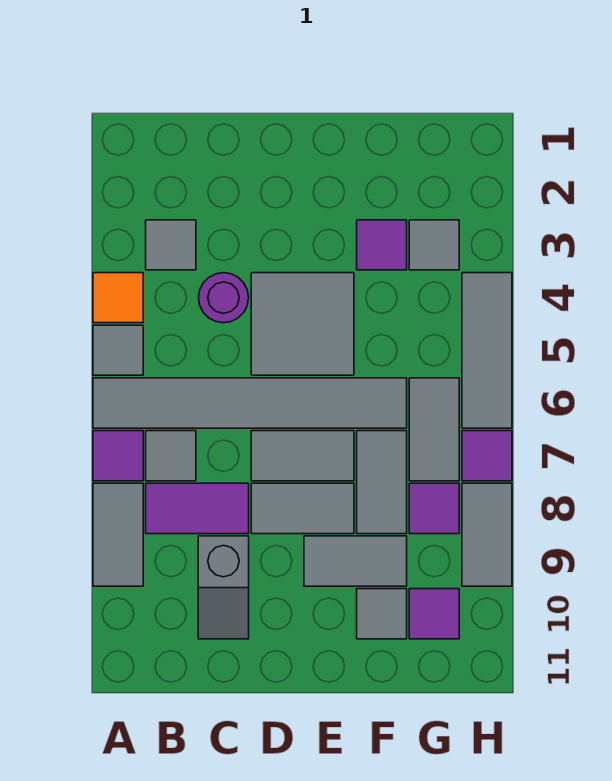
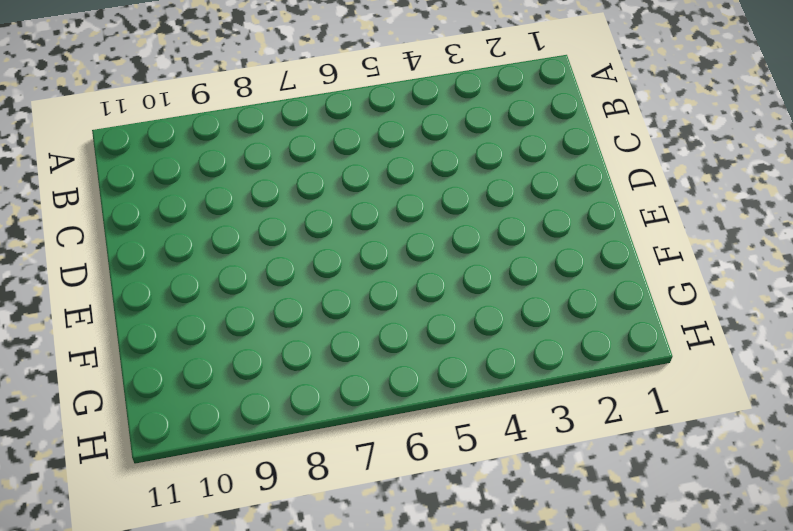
none -> orange tile A4 level 1
none -> grey tile A5 level 1
none -> grey tile A6:F6 level 1

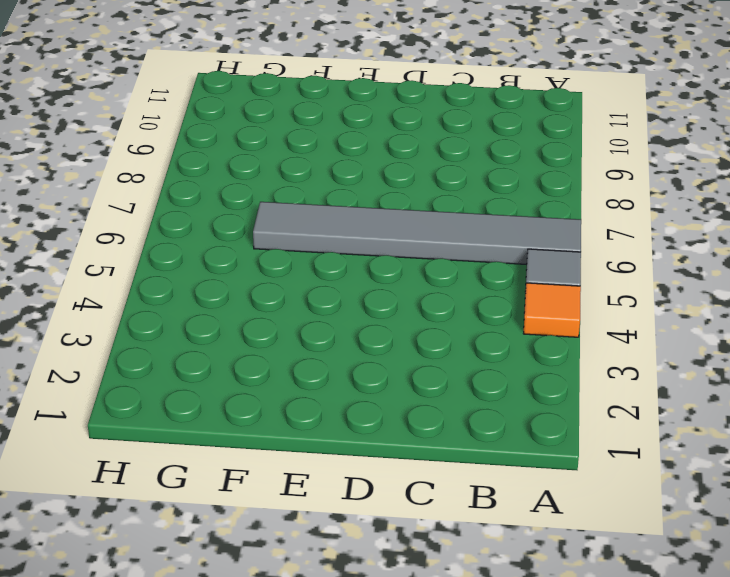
none -> purple tile A7 level 1
none -> grey tile A8:A9 level 1
none -> grey tile B3 level 1

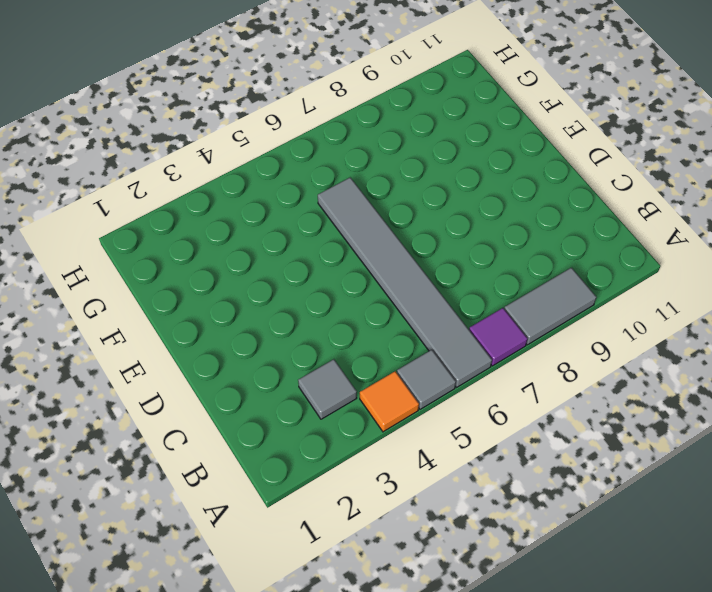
none -> grey tile B7 level 1
none -> purple tile B8:C8 level 1
none -> purple round brick C4 level 1

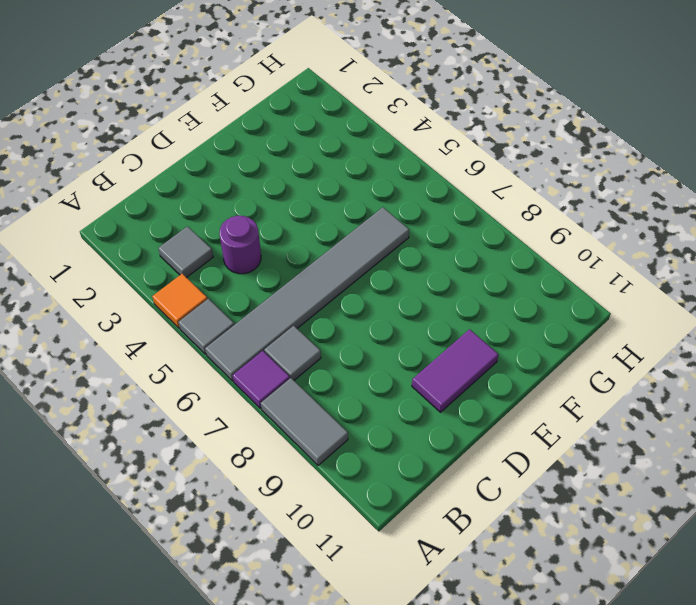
purple tile D10:E10 level 1 -> purple tile B8:C8 level 1
none -> grey slope C9:C10 level 1 top 9
none -> grey tile D4:E5 level 1
none -> grey tile D7:E7 level 1

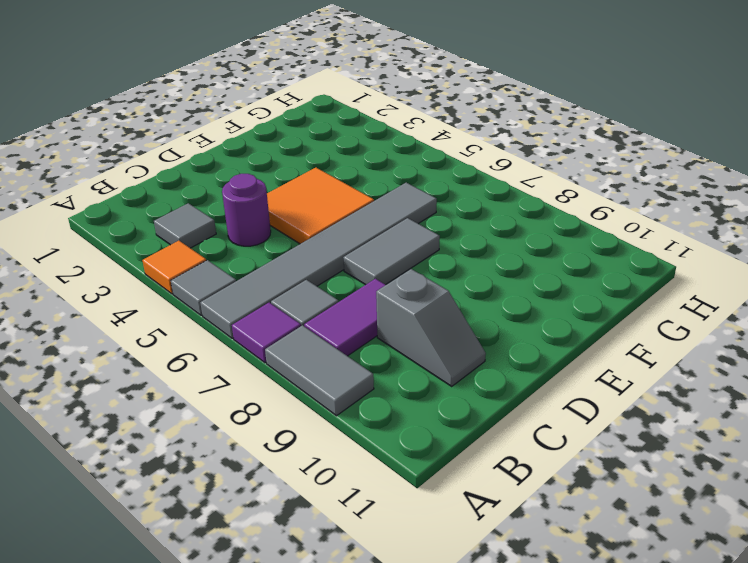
orange tile D4:E5 level 1 -> grey tile D4:E5 level 1
none -> grey tile D8:E8 level 1
none -> grey tile E9:F9 level 1
none -> purple tile F3 level 1

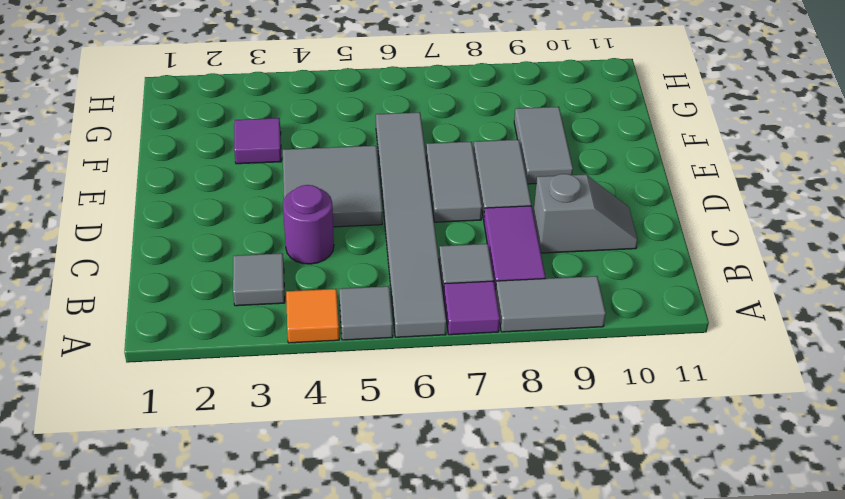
none -> grey tile F7:F8 level 1
none -> grey tile F10 level 1
none -> grey tile G3 level 1

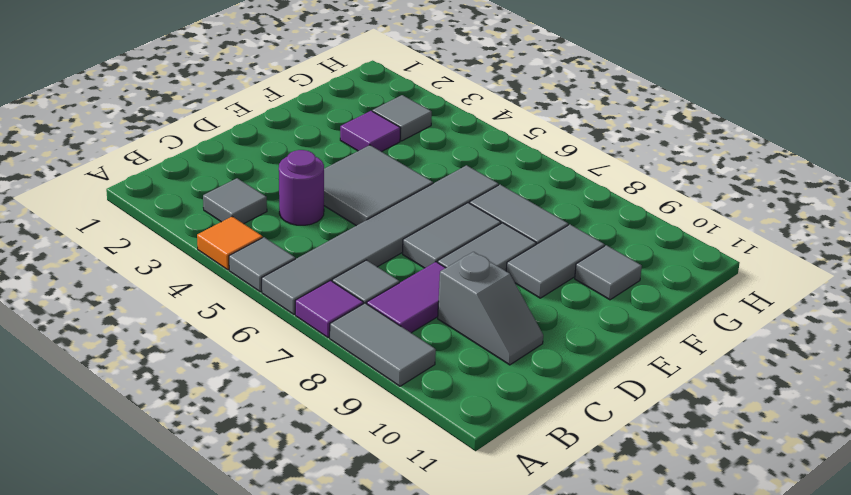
none -> grey tile G6:G7 level 1
none -> purple tile G8 level 1
none -> purple tile G10 level 1

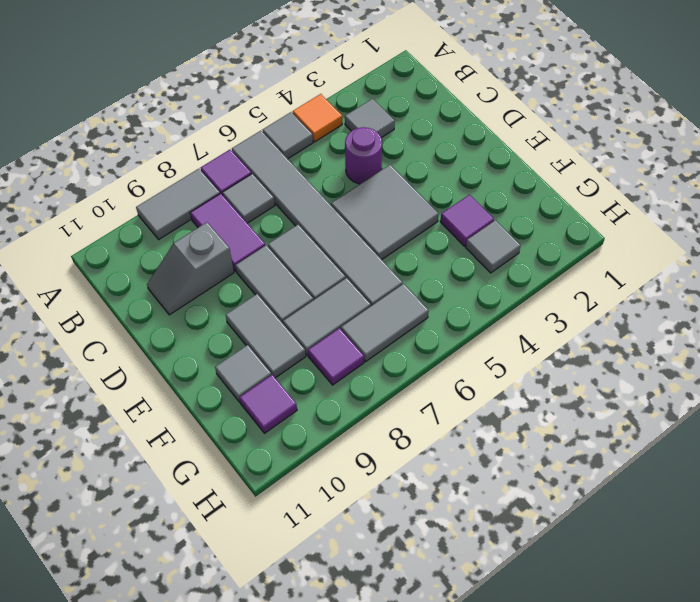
none -> grey tile H4:H6 level 1
none -> purple tile H7 level 1
none -> grey tile H8:H9 level 1

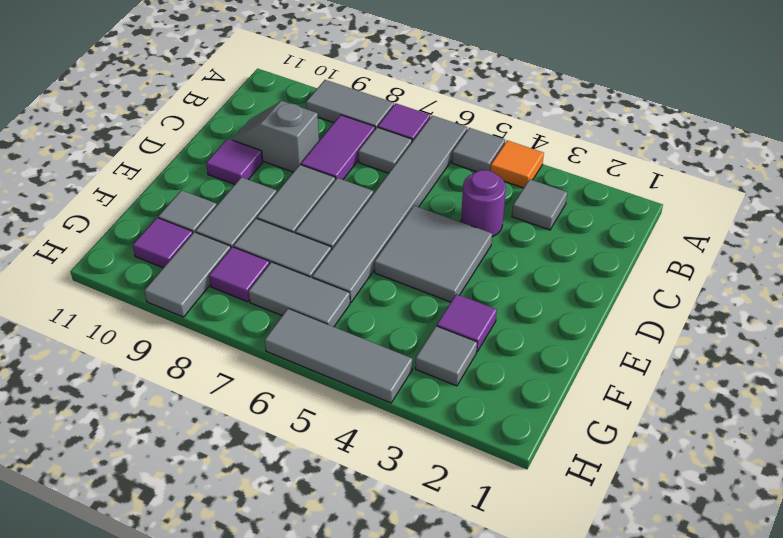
purple tile D10 level 1 -> purple tile H7 level 1
grey tile G9:H9 level 1 -> grey tile H8:H9 level 1

